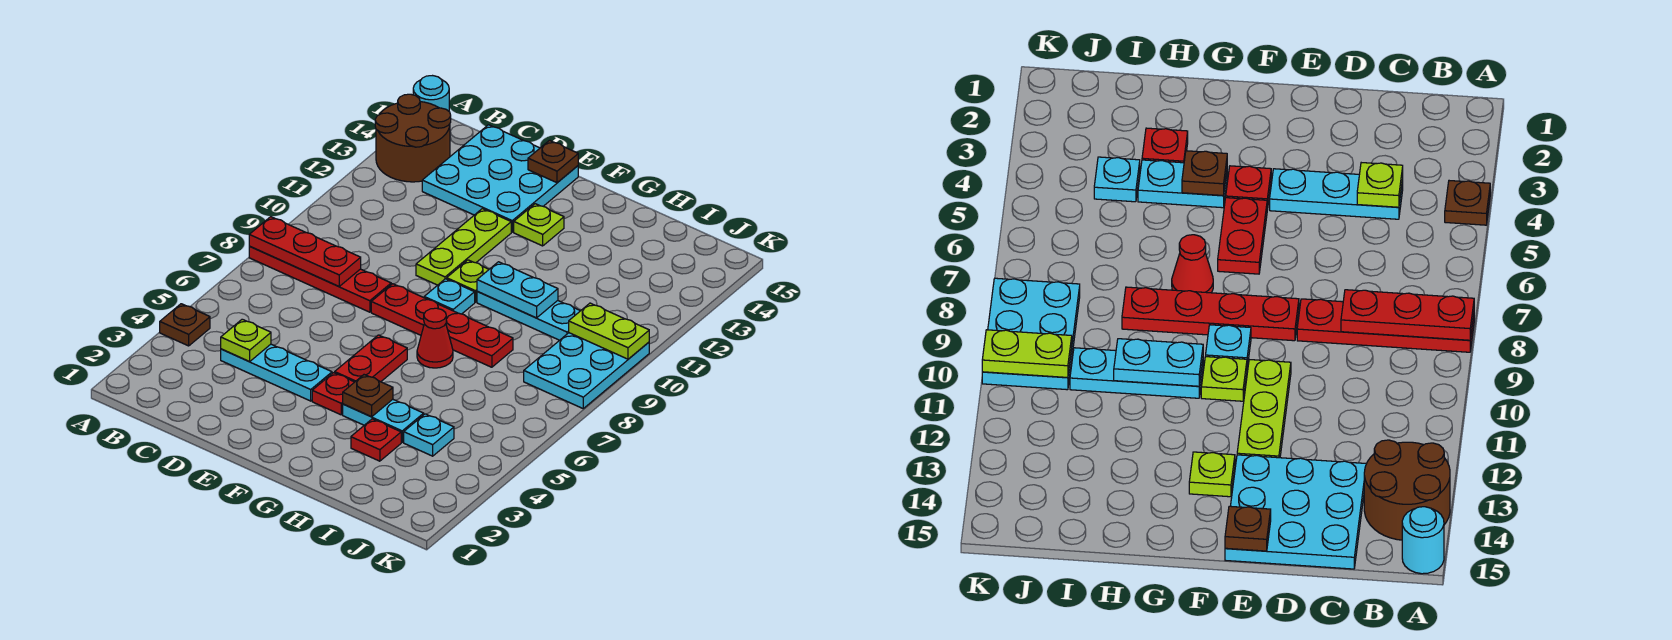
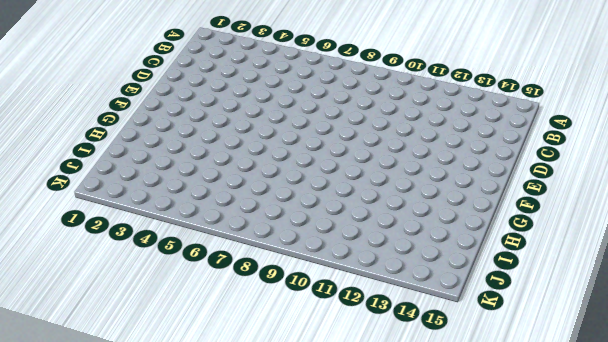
none -> brown plate A4 level 1
none -> red plate A8:D8 level 1
none -> brown round brick A13:B14 level 1

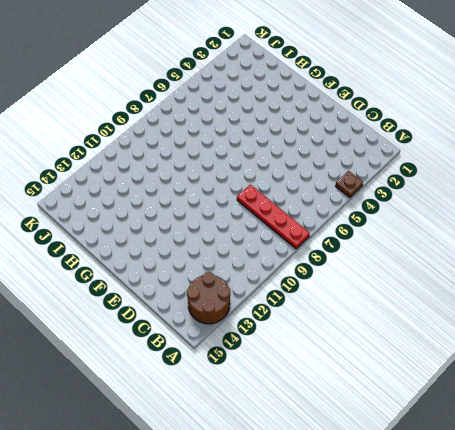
none -> cyan round brick A15 level 1
none -> cyan plate C4:E4 level 1
none -> cyan plate C13:E15 level 1

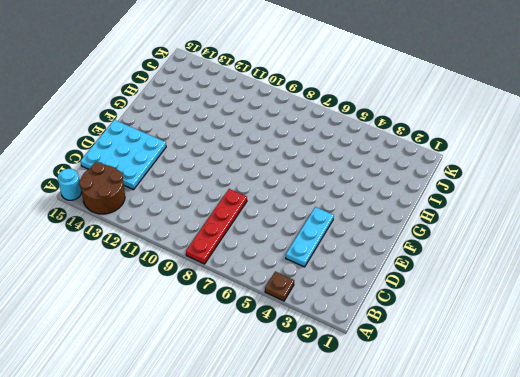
none -> red plate E8:H8 level 1
none -> lime plate E10:E12 level 1
none -> red plate F4 level 1

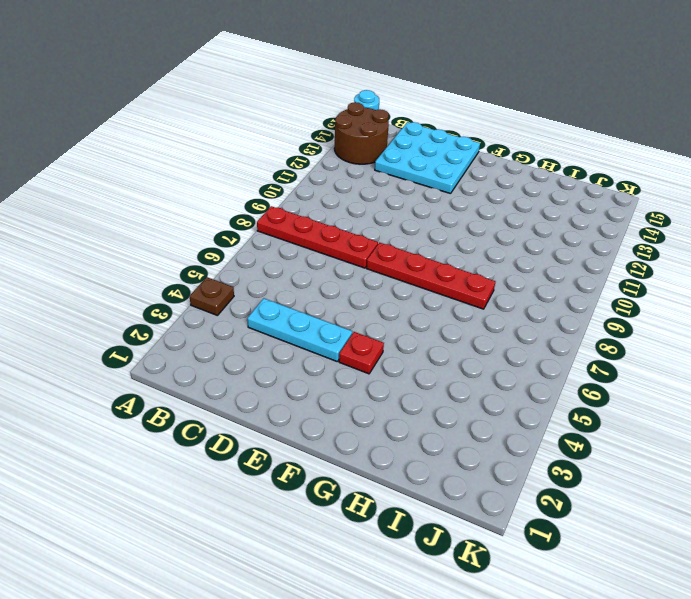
none -> lime plate E10:E12 level 1
none -> red plate F5:F6 level 1
none -> cyan plate F9 level 1

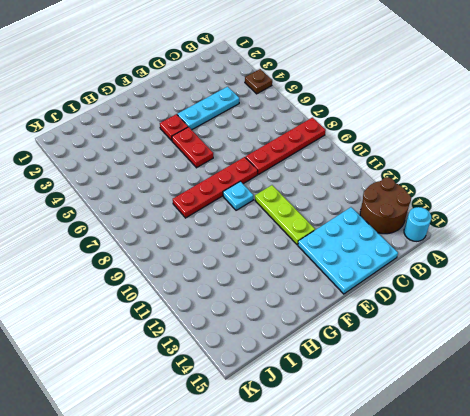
none -> lime plate F10 level 1
none -> lime plate F13 level 1
none -> cyan plate G4:H4 level 1

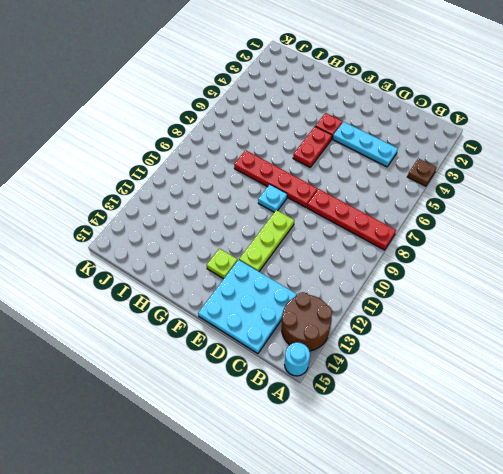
none -> lime plate F10 level 1
none -> cyan plate G4:H4 level 1
none -> red cone G7 level 1

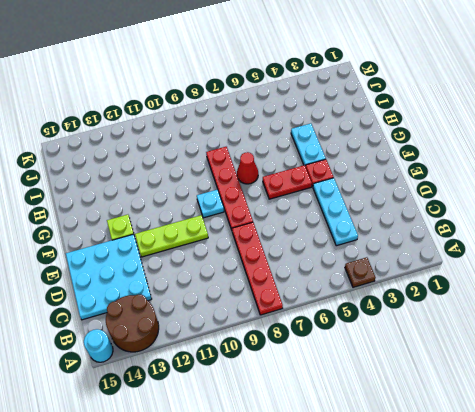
none -> lime plate F10 level 1
none -> cyan plate G10:I10 level 1
none -> red plate H3 level 1

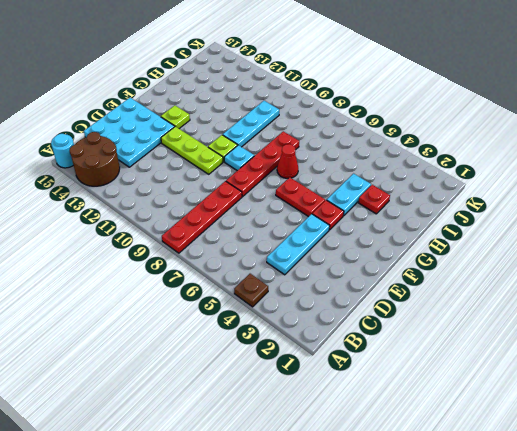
none -> cyan plate I4 level 1
none -> cyan plate J8:K10 level 1
none -> red plate A8:C8 level 2

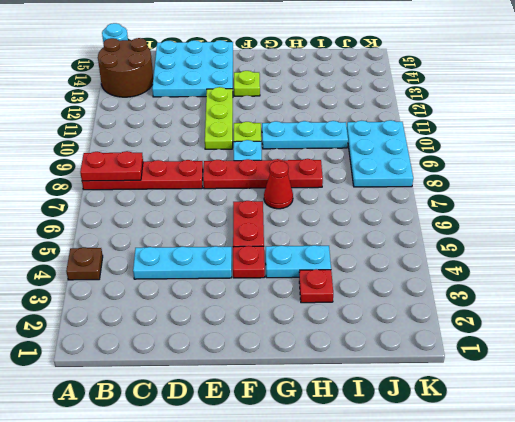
red plate A8:B8 level 2 -> red plate A8:C8 level 2
none -> cyan plate I4 level 1
none -> lime plate C4 level 2
none -> brown plate E15 level 2

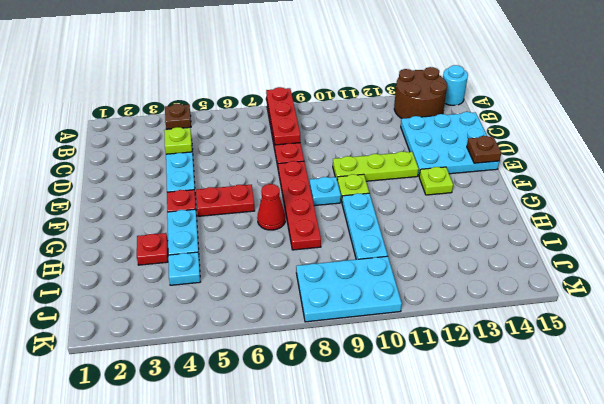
none -> brown plate G4 level 2
none -> cyan plate G10:H10 level 2
none -> lime plate J10:K10 level 2

